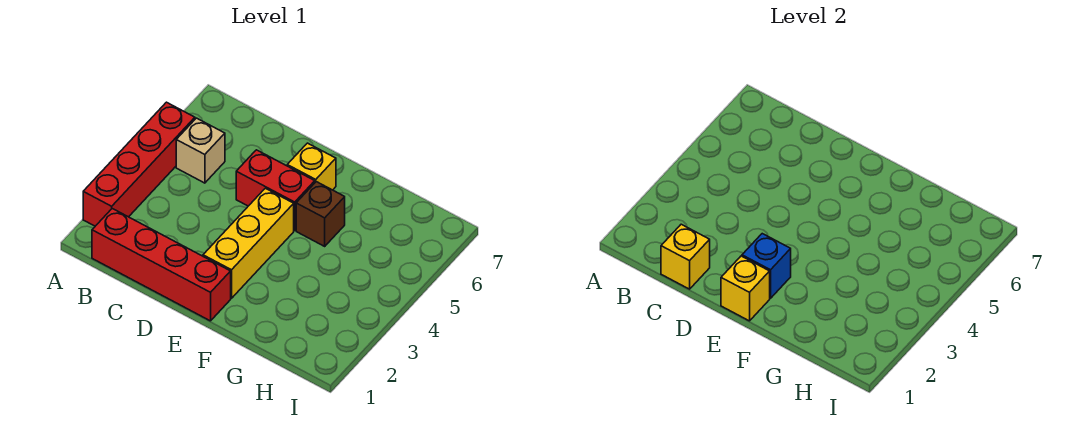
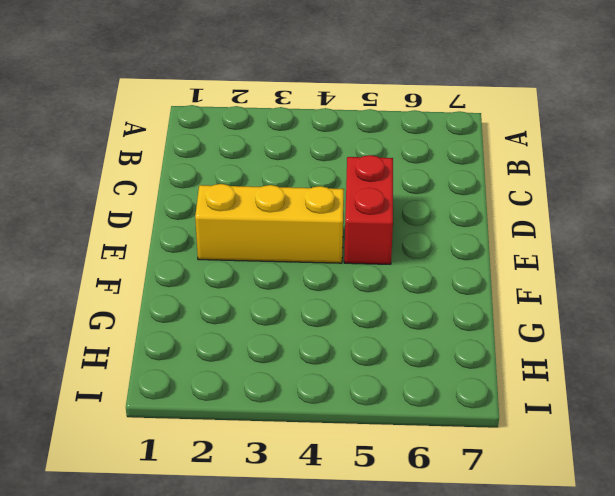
none -> red brick A2:A5 level 1
none -> red brick B1:E1 level 1

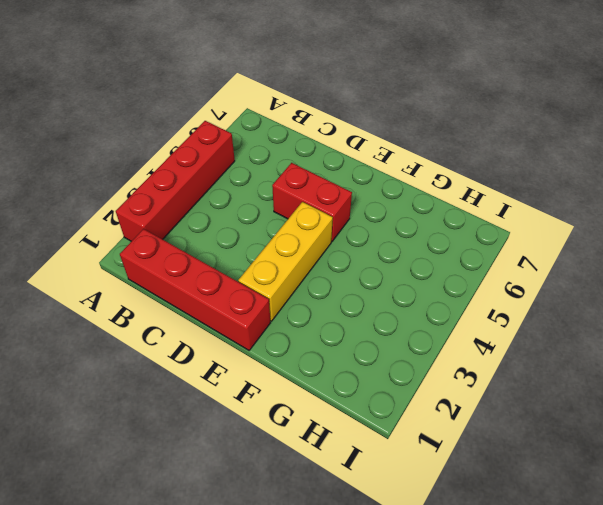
none -> tan brick B5 level 1
none -> yellow brick E6 level 1

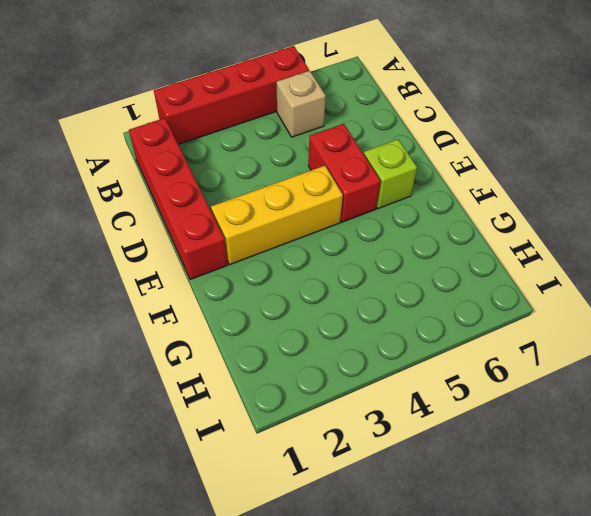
lime brick E6 level 1 -> yellow brick E6 level 1
none -> brown brick F5 level 1
none -> yellow brick C1 level 2

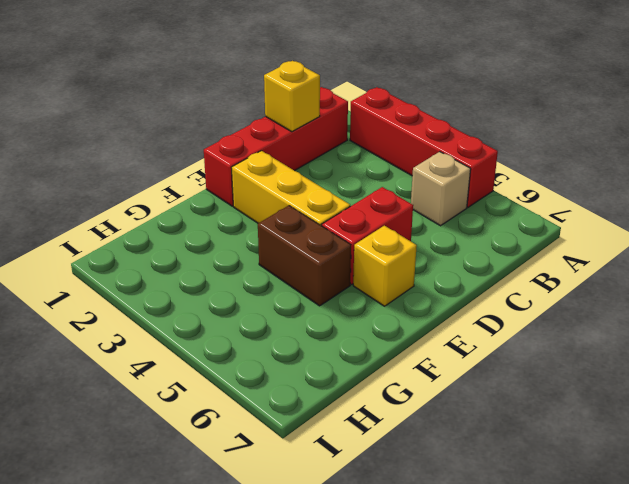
brown brick F4:F5 level 1 -> brown brick F5 level 1
none -> yellow brick E1 level 2
none -> blue brick E2 level 2

